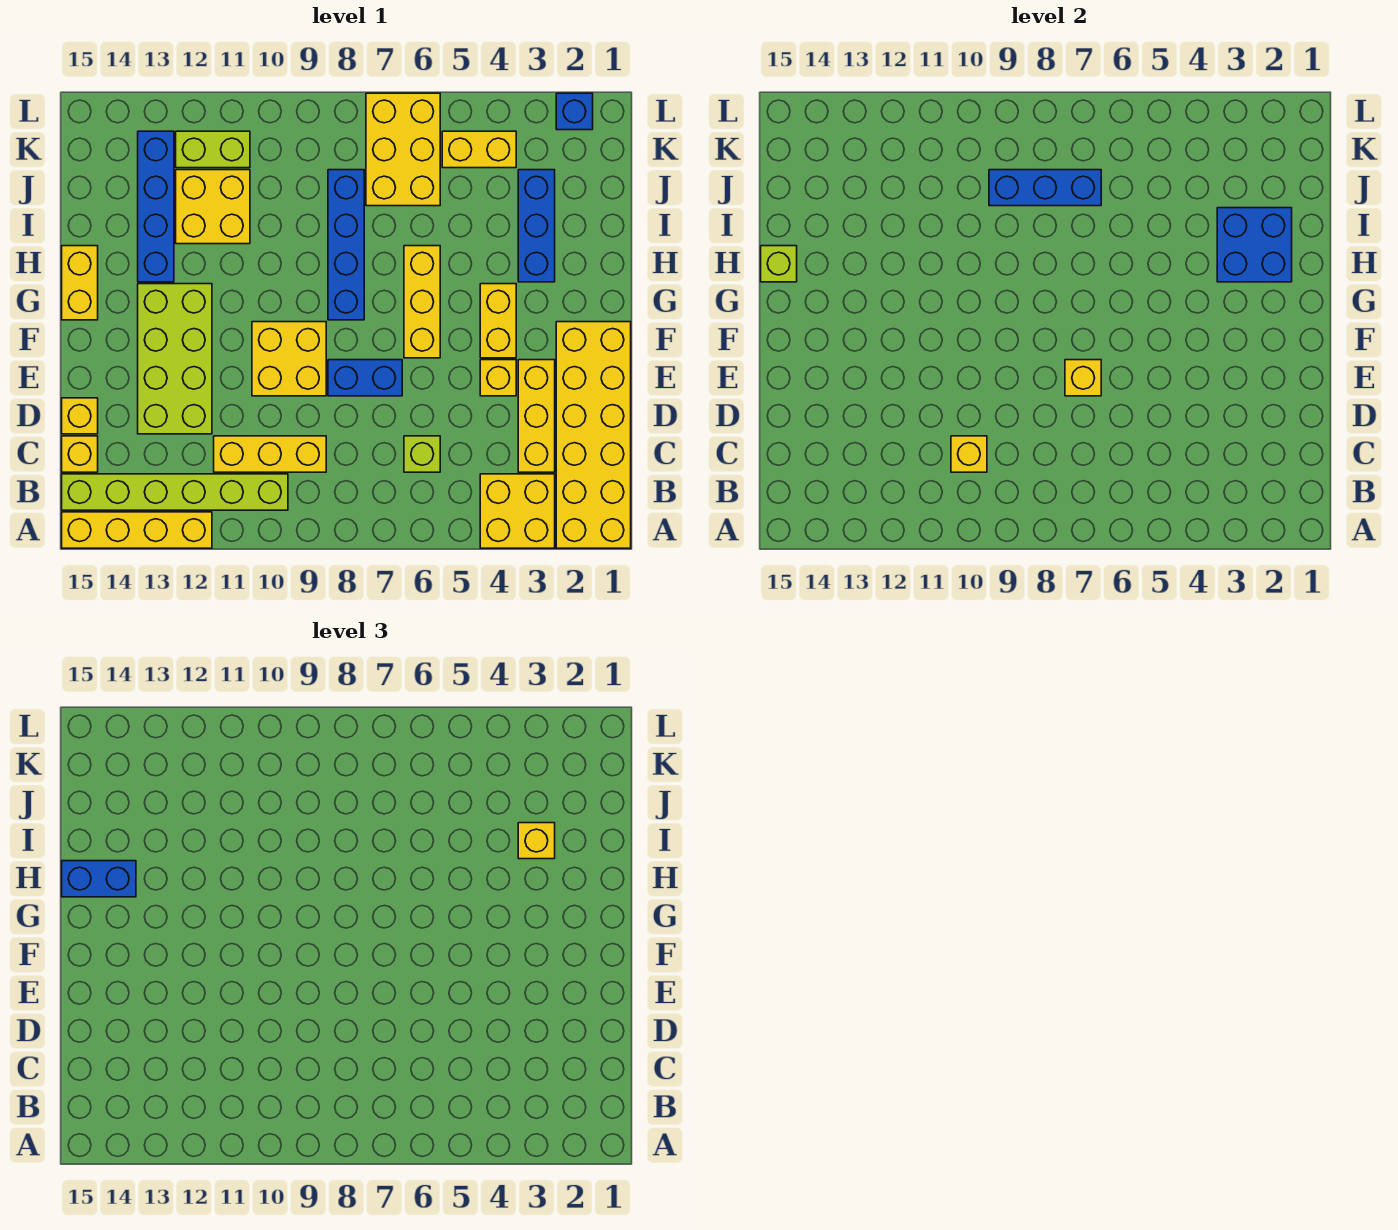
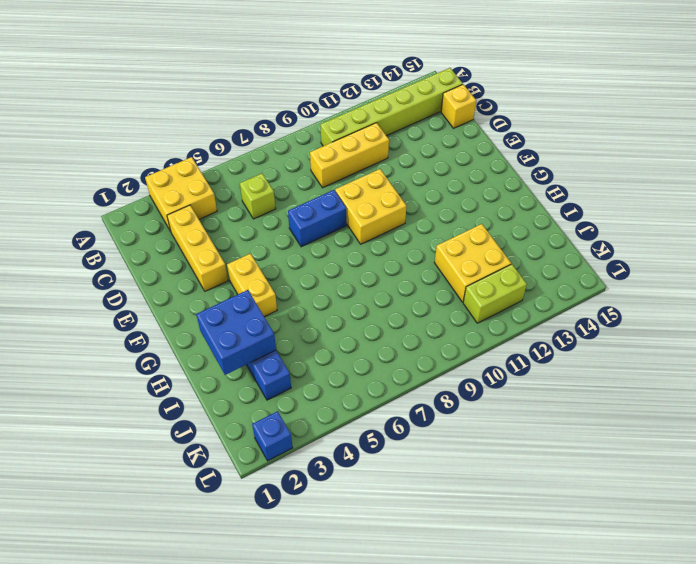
none -> yellow brick A1:F2 level 1
none -> yellow brick A12:A15 level 1
none -> lime brick D12:G13 level 1
none -> yellow brick D15 level 1

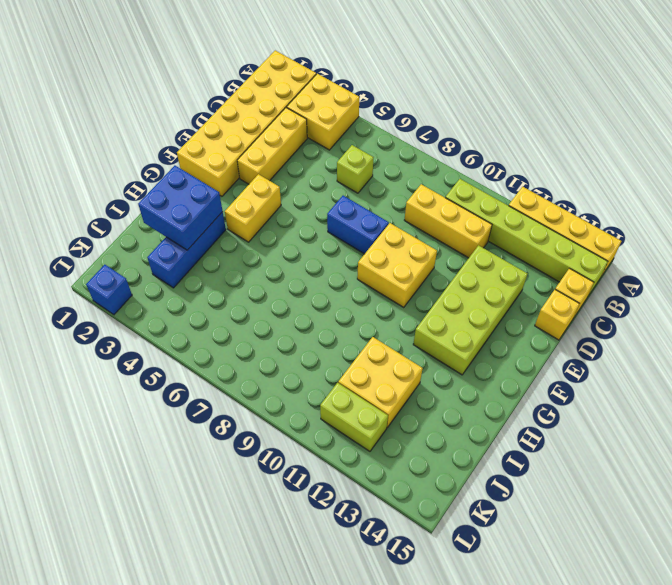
none -> yellow brick E4 level 1
none -> yellow brick F6:H6 level 1
none -> blue brick G8:J8 level 1
none -> yellow brick G15:H15 level 1

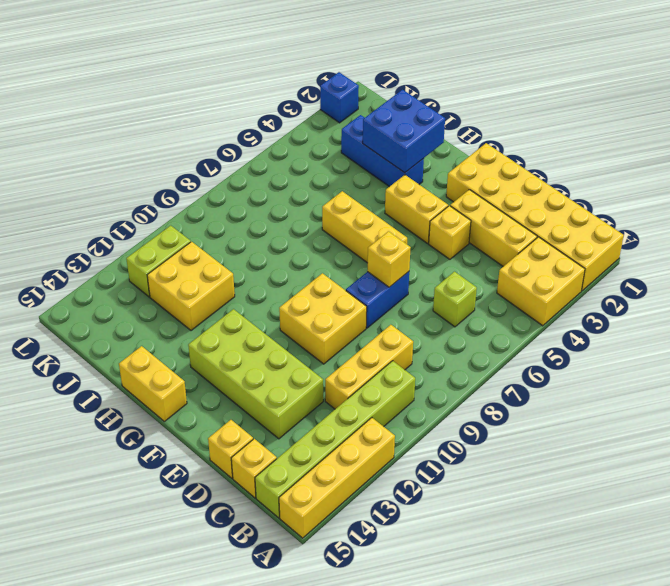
none -> blue brick G8:J8 level 1
none -> blue brick H13:K13 level 1
none -> yellow brick J6:L7 level 1
none -> yellow brick K4:K5 level 1

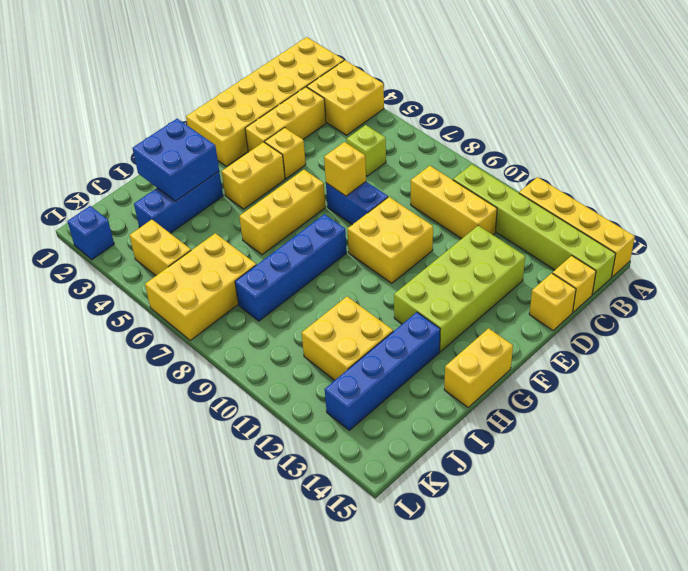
none -> lime brick K11:K12 level 1
none -> yellow brick C10 level 2
none -> lime brick H15 level 2
none -> blue brick J7:J9 level 2

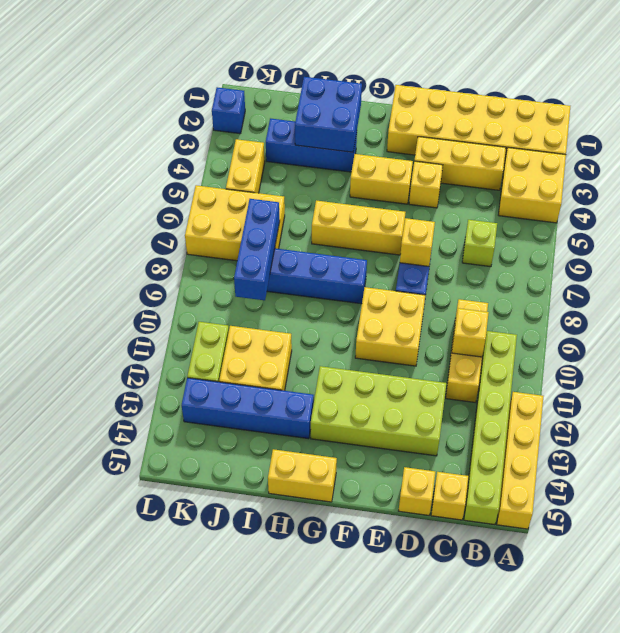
none -> lime brick H15 level 2
none -> blue brick H14:H15 level 3
none -> yellow brick I3 level 3

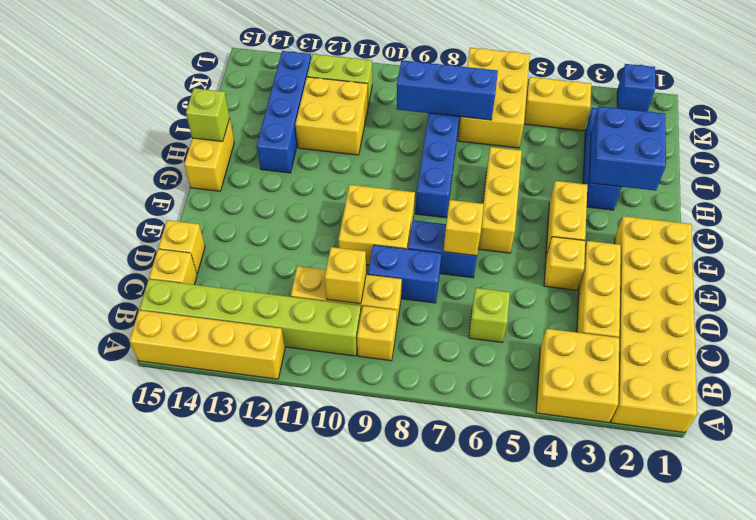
yellow brick B9 level 1 -> yellow brick I3 level 3
blue brick D8:D9 level 1 -> blue brick H14:H15 level 3
none -> lime brick D12:G13 level 1

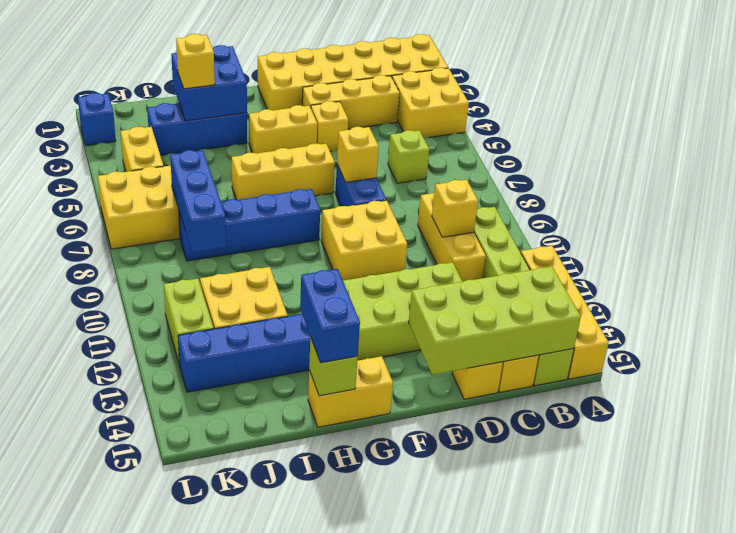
lime brick B14:E15 level 2 -> none

